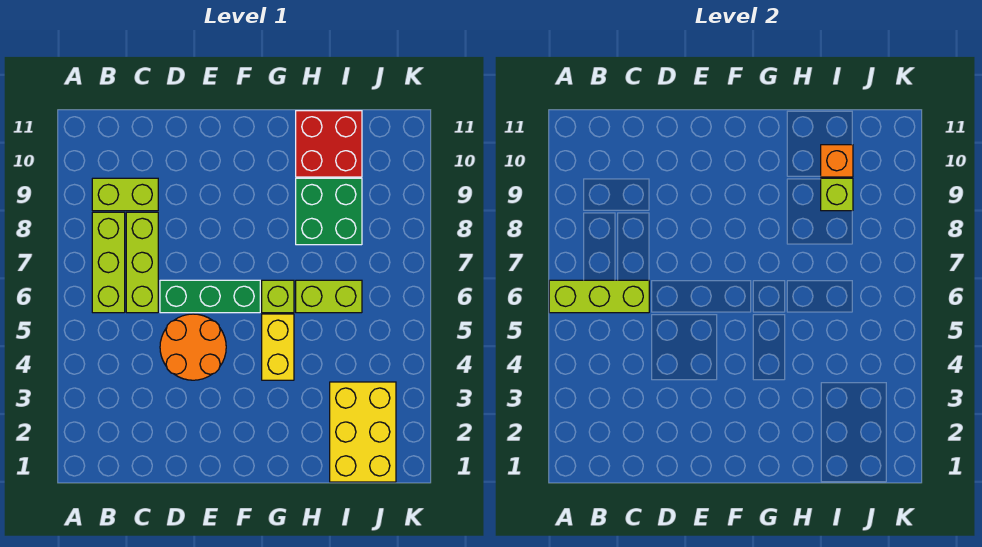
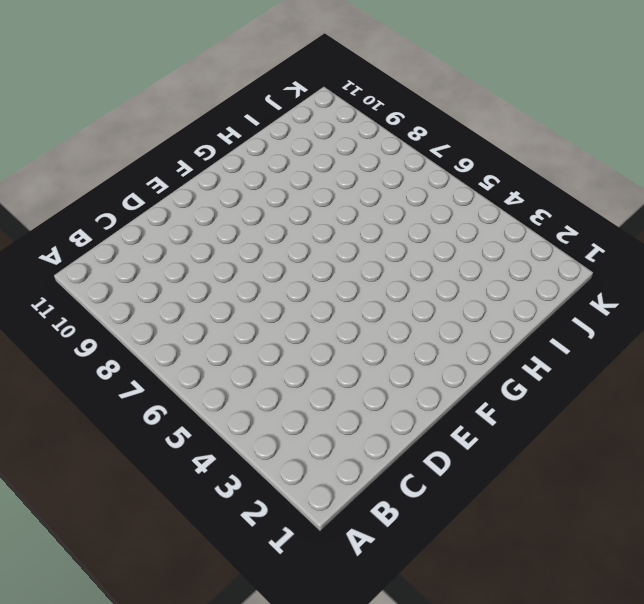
none -> lime brick B6:B8 level 1
none -> lime brick B9:C9 level 1
none -> lime brick C6:C8 level 1

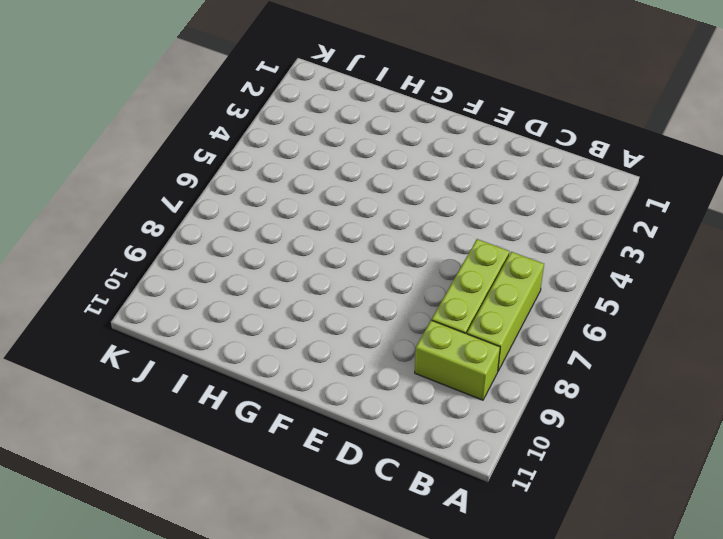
none -> orange round brick D4:E5 level 1
none -> green brick D6:F6 level 1
none -> yellow brick G4:G5 level 1

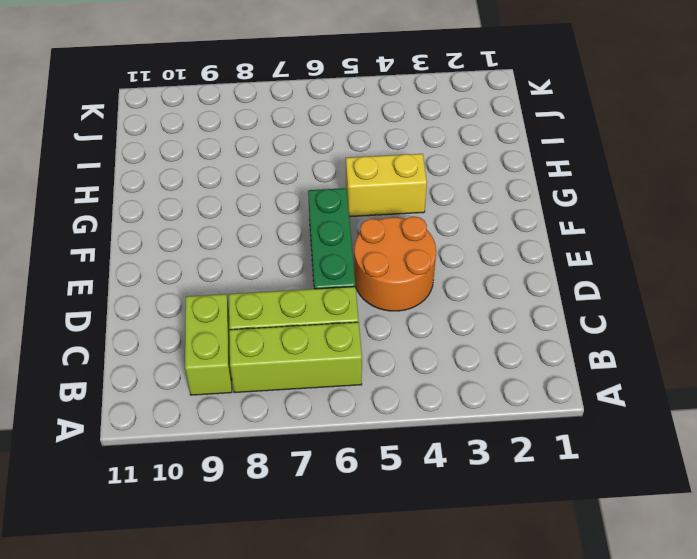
none -> lime brick G6 level 1
none -> lime brick H6:I6 level 1
none -> green brick H8:I9 level 1

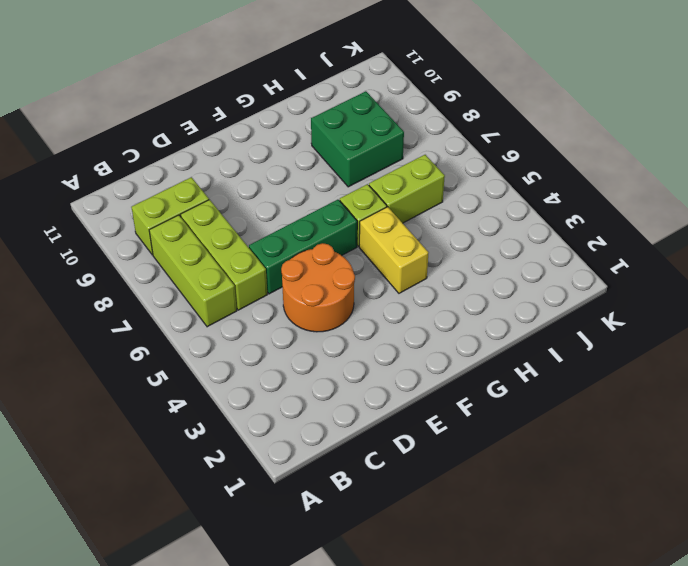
none -> red brick H10:I11 level 1
none -> yellow brick I1:J3 level 1
none -> lime brick A6:C6 level 2

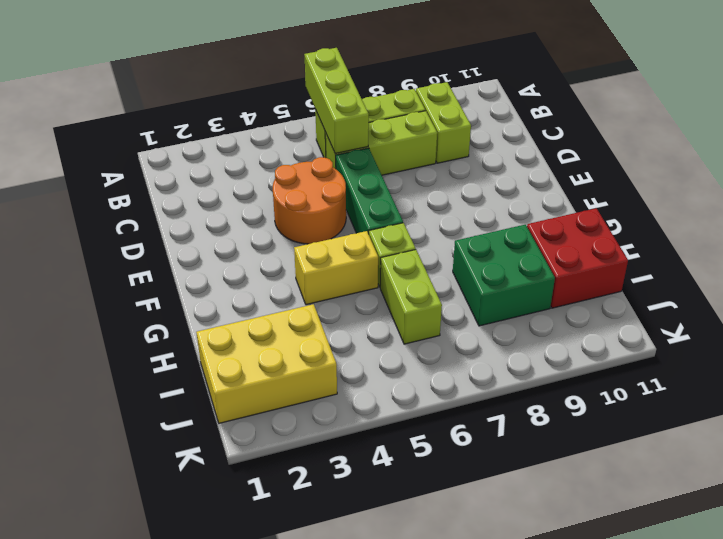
none -> lime brick I9 level 2
none -> orange brick I10 level 2

